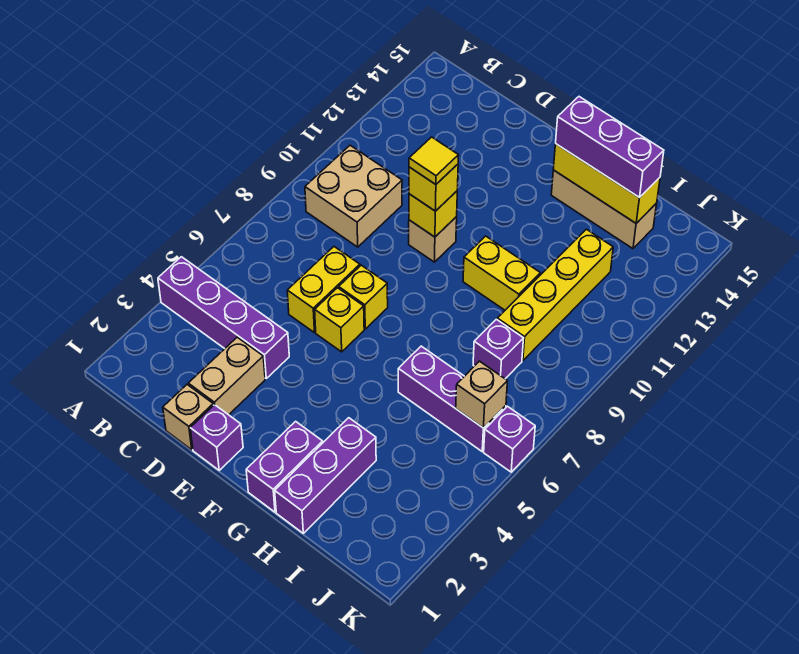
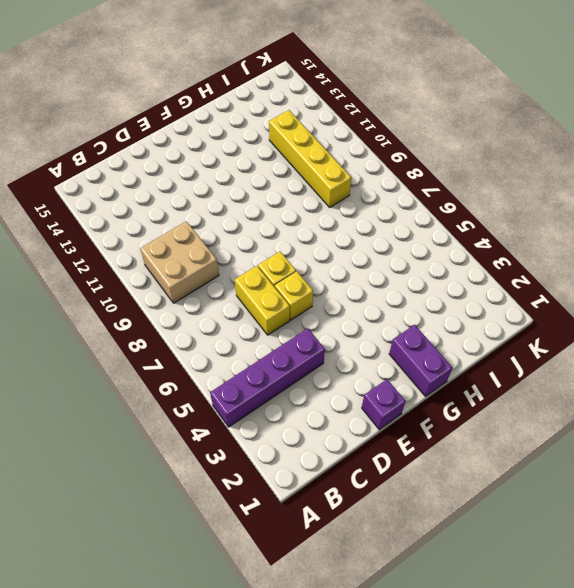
none -> tan brick D1 level 1
none -> tan brick D2:D3 level 1
none -> tan brick E10 level 1

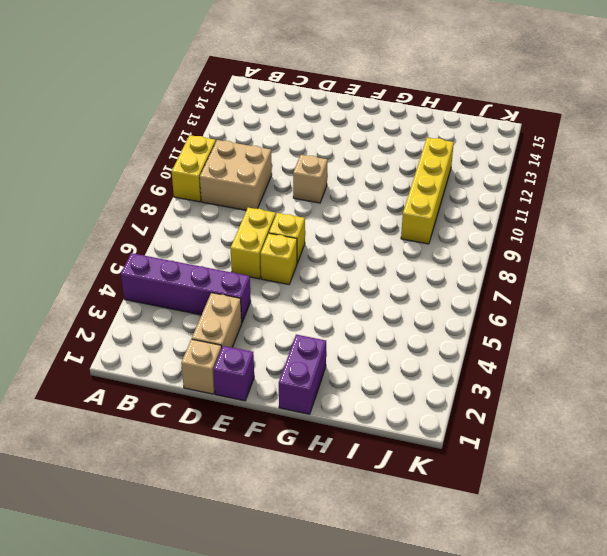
yellow brick A9:A10 level 1 -> yellow brick G10:H10 level 1
none -> tan brick G14:I14 level 1
none -> purple brick H1:H3 level 1
none -> purple brick H6:J6 level 1

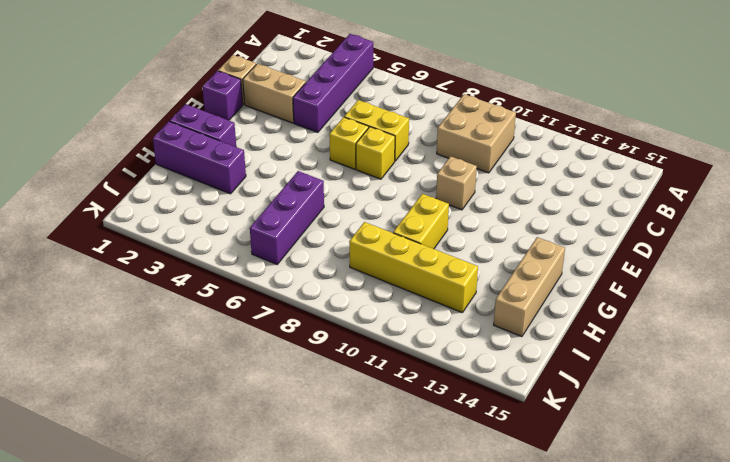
none -> purple brick I8 level 1
none -> purple brick K6 level 1
none -> yellow brick E10 level 2

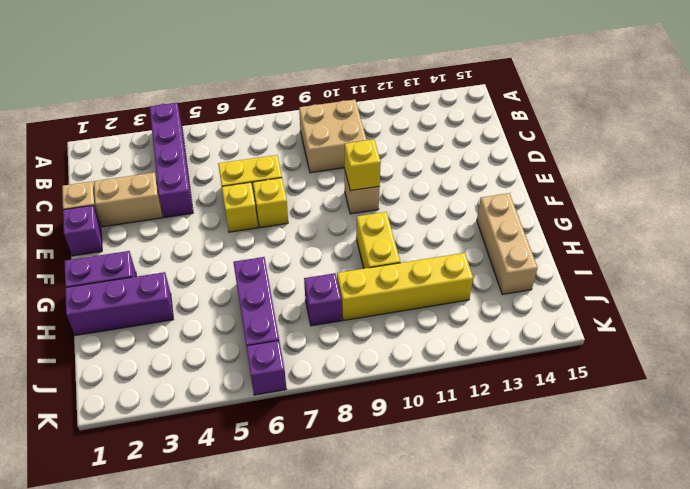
none -> yellow brick G14:I14 level 2
none -> tan brick J6 level 2
none -> yellow brick E10 level 3

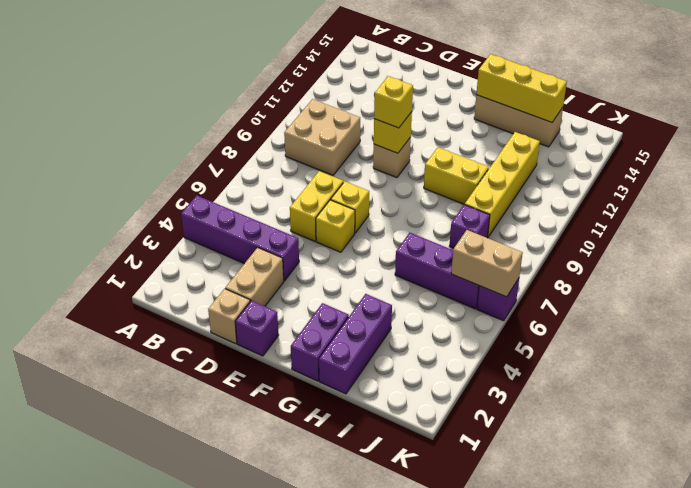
tan brick J6:K6 level 2 -> tan brick J6 level 2
none -> purple brick G14:I14 level 3
none -> yellow tile E10 level 4

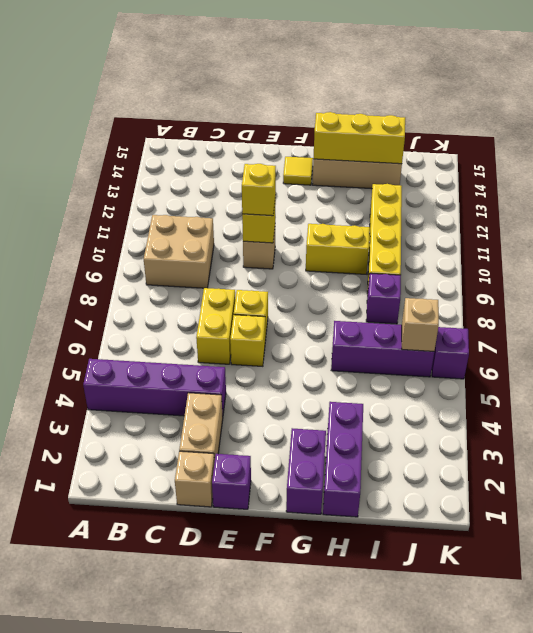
yellow tile F14 level 1 -> yellow tile E10 level 4
none -> purple brick G14:I14 level 3

